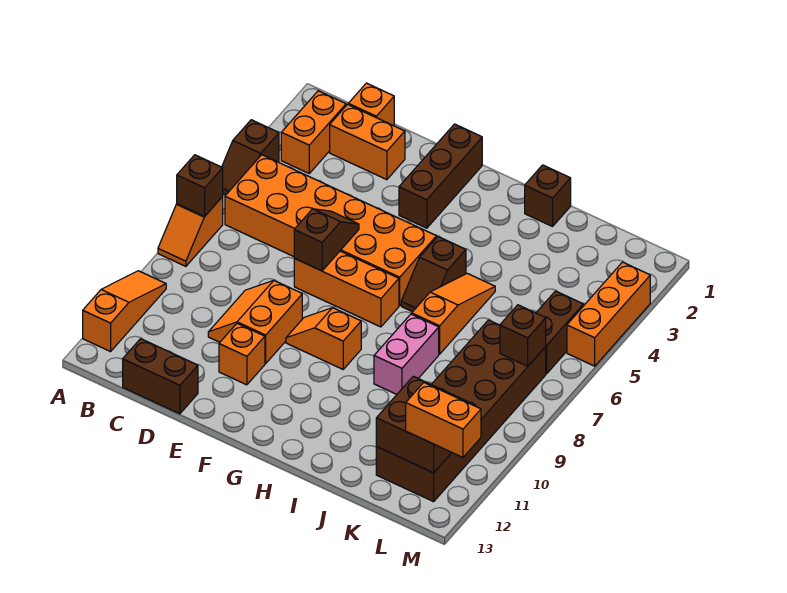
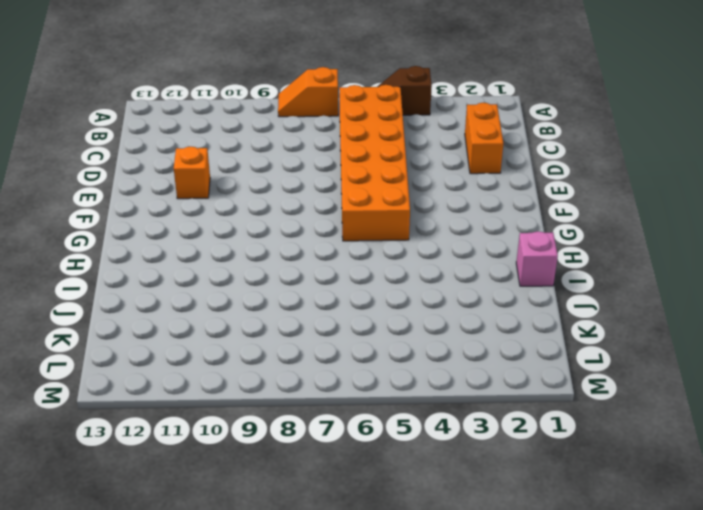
pink brick I1 level 1 -> brown brick I1 level 1
none -> orange slope A10:A12 level 1 top 12
none -> orange brick B2:B3 level 1
none -> orange brick C1 level 1

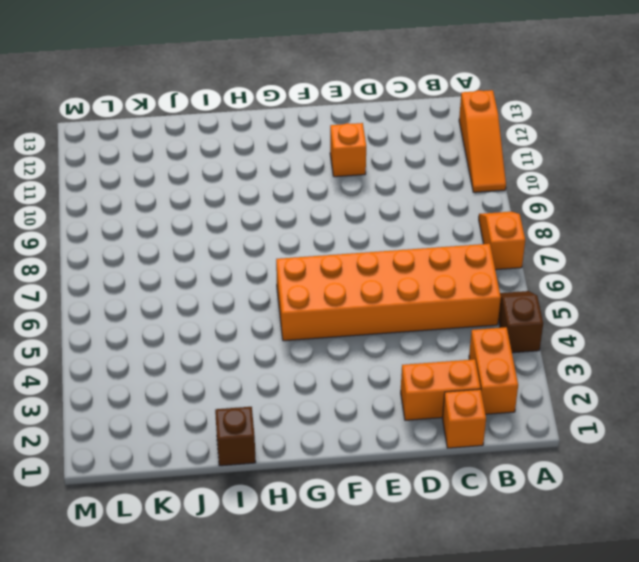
none -> brown brick C13:D13 level 1
none -> orange slope D9:E10 level 1 top E
none -> orange brick E7:G7 level 1

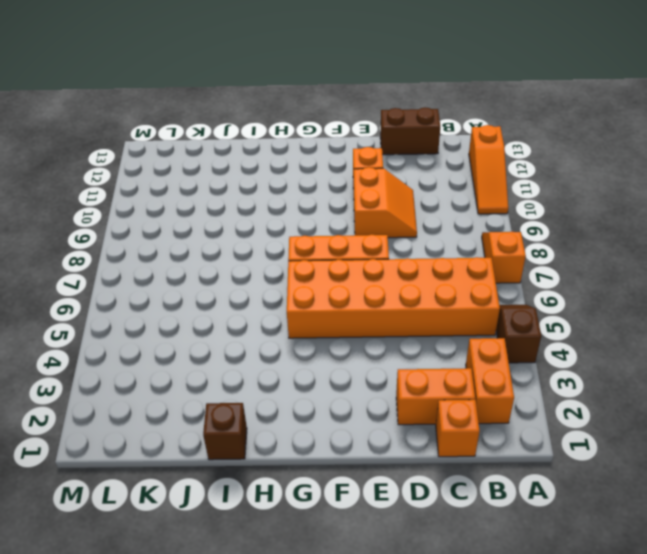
none -> brown brick F1:F3 level 1
none -> orange slope F9:G9 level 1 top G
none -> brown slope H5:H6 level 1 top 5

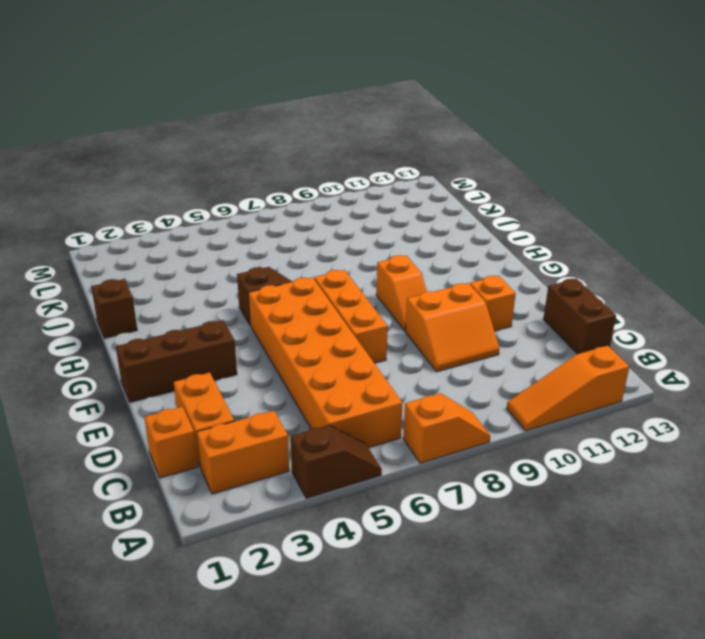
none -> orange slope I5:I7 level 1 top 7
none -> pink brick I8:I9 level 1
none -> brown brick K7:L12 level 1

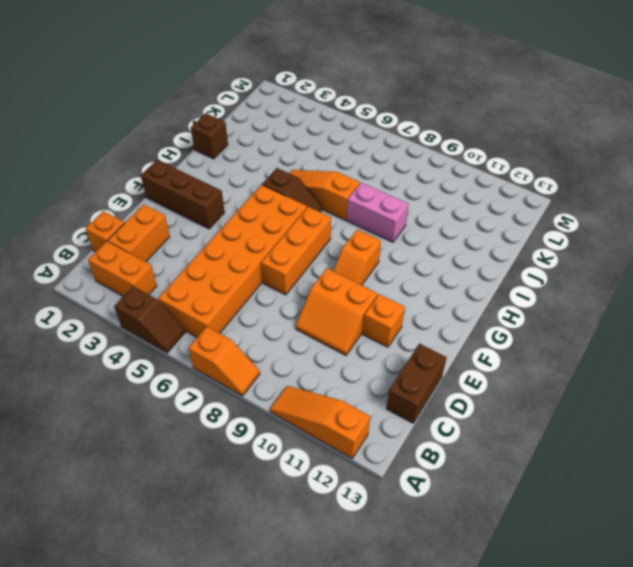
none -> brown brick K7:L12 level 1
none -> brown brick L5:L6 level 1
none -> orange brick M3:M5 level 1

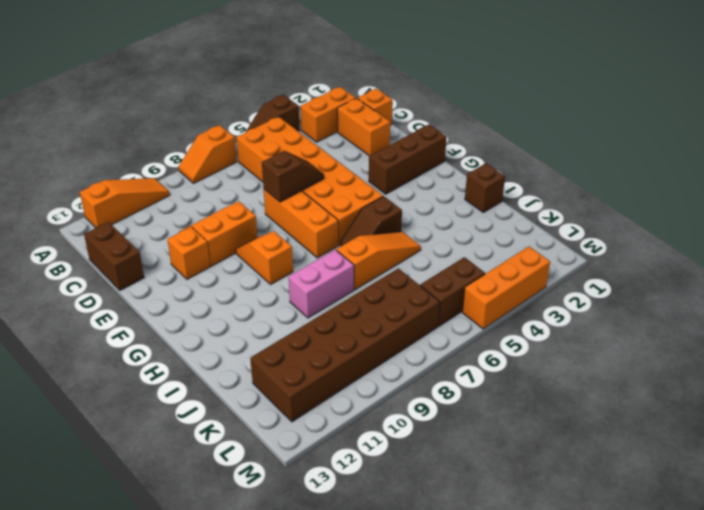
none -> brown brick A7 level 2
none -> brown brick K11:L12 level 2
none -> brown brick L7 level 2

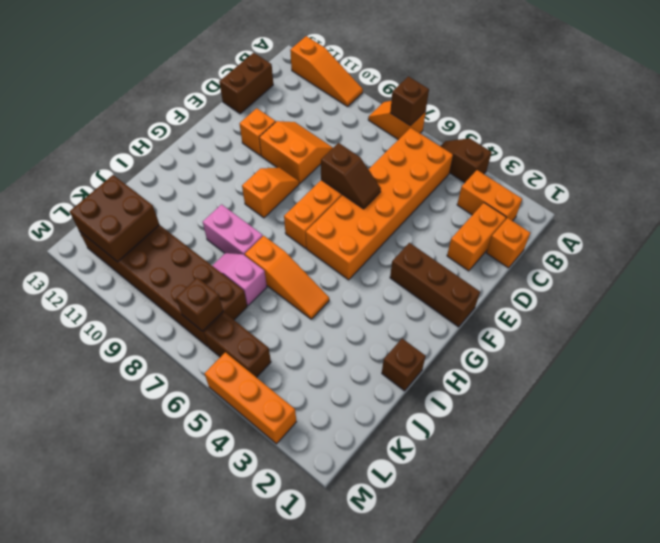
pink slope J7:J8 level 1 top 7 -> none
none -> brown slope H5:H6 level 1 top 5
none -> orange brick L12:M12 level 3

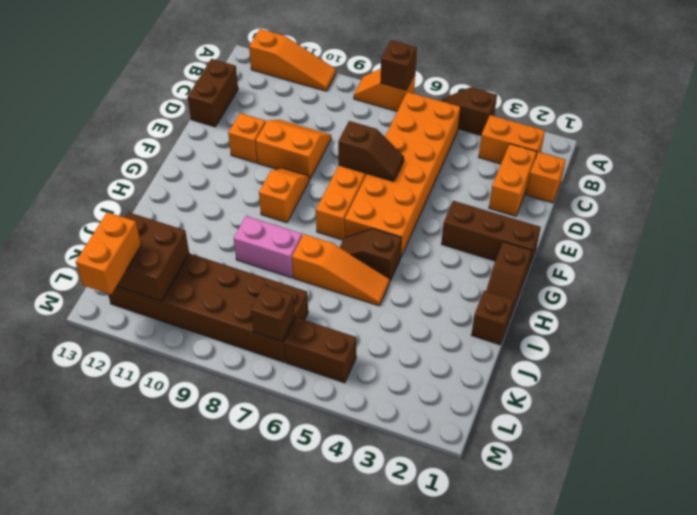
brown slope G1:H1 level 1 top G -> none
none -> orange brick M3:M5 level 1

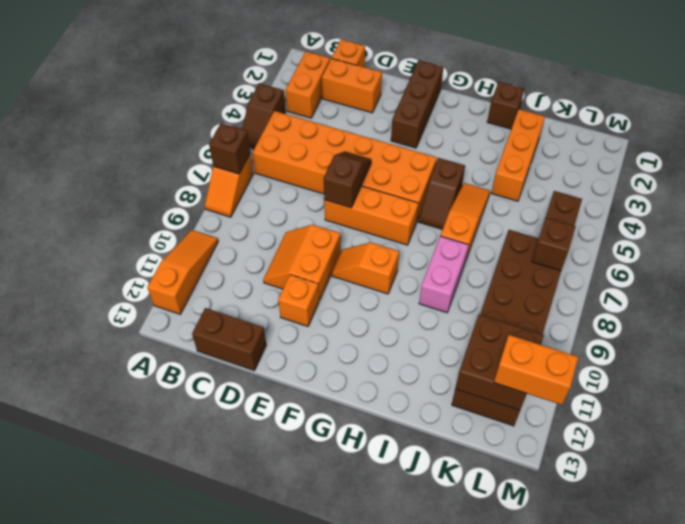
orange brick J2:J4 level 1 -> orange brick M3:M5 level 1

